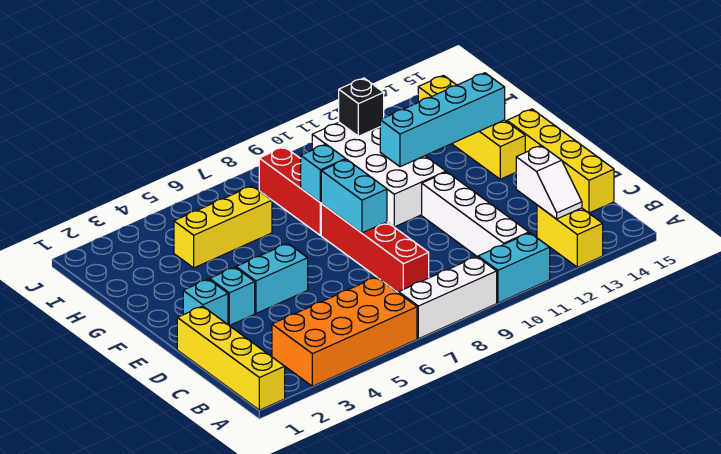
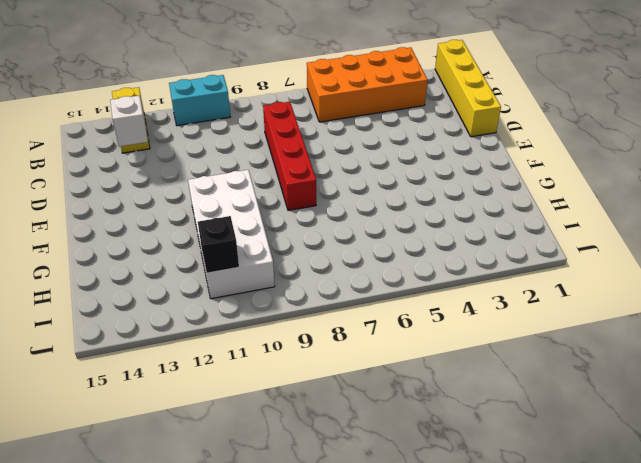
none -> white brick A7:A9 level 1
none -> white brick B11:E11 level 1
none -> yellow brick C15:F15 level 1

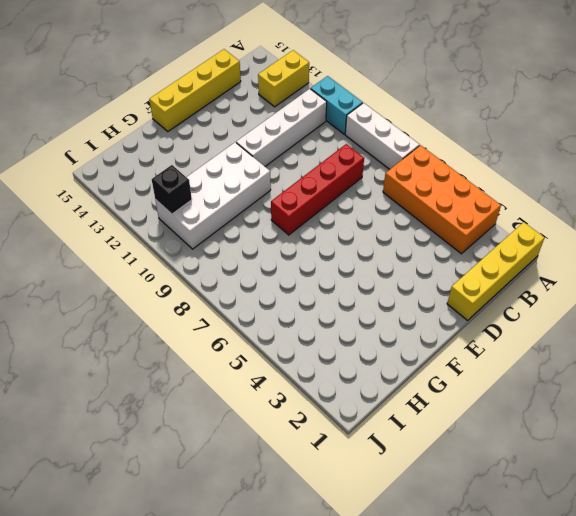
none -> cyan brick E2 level 1
none -> cyan brick E3 level 1
none -> cyan brick E4:E5 level 1

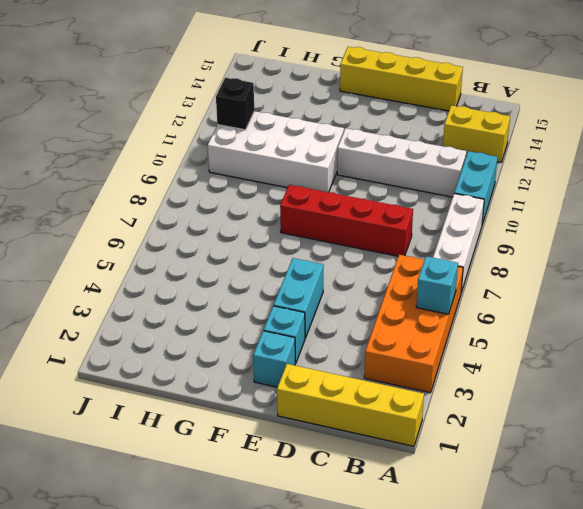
cyan brick A5 level 2 -> cyan brick G8 level 2
none -> yellow brick F14:I14 level 1
none -> red brick G8:I8 level 1
none -> yellow brick H4:H6 level 1

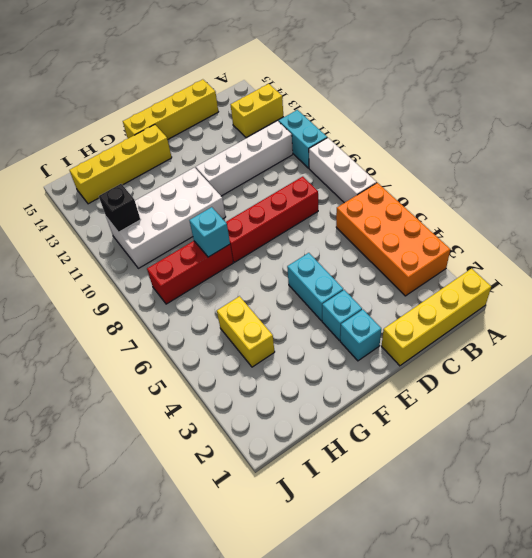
yellow brick H4:H5 level 1 -> yellow brick H4:H6 level 1
none -> white slope B13:C13 level 2 top C
none -> cyan brick E8:F8 level 2
none -> cyan brick G11:G14 level 2

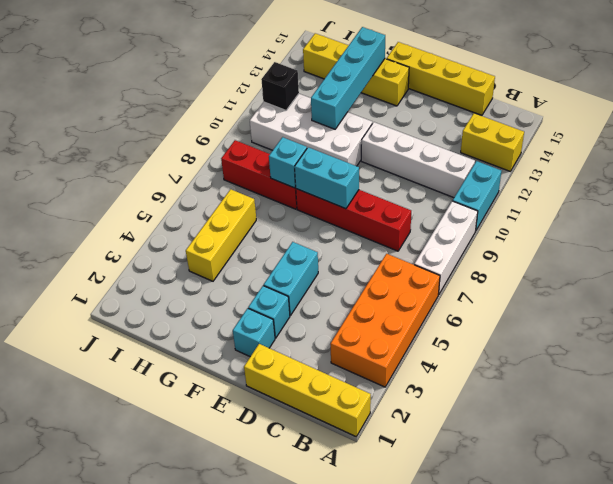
none -> white slope B13:C13 level 2 top C

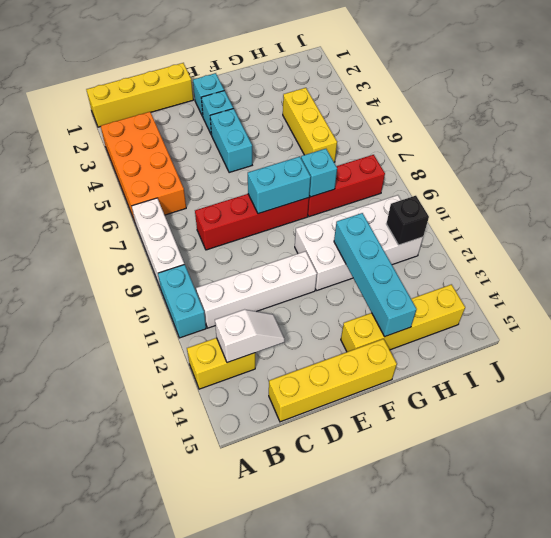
white slope B13:C13 level 2 top B -> white slope B13:C13 level 2 top C

